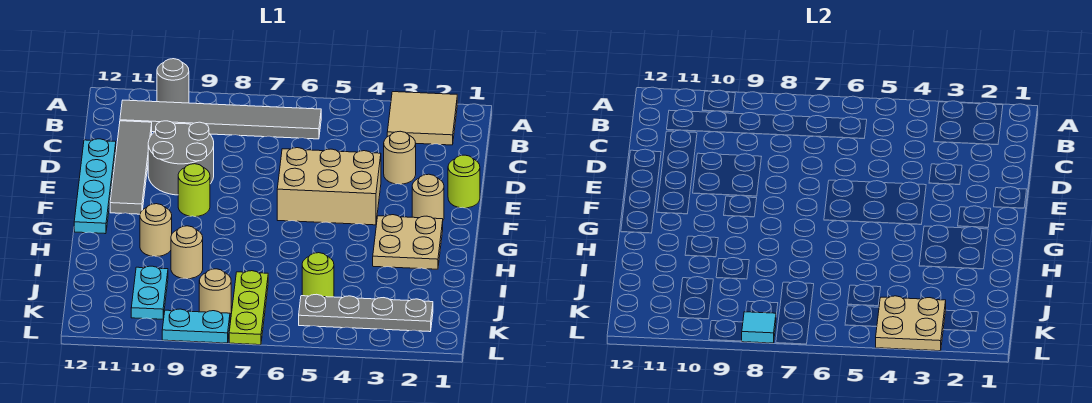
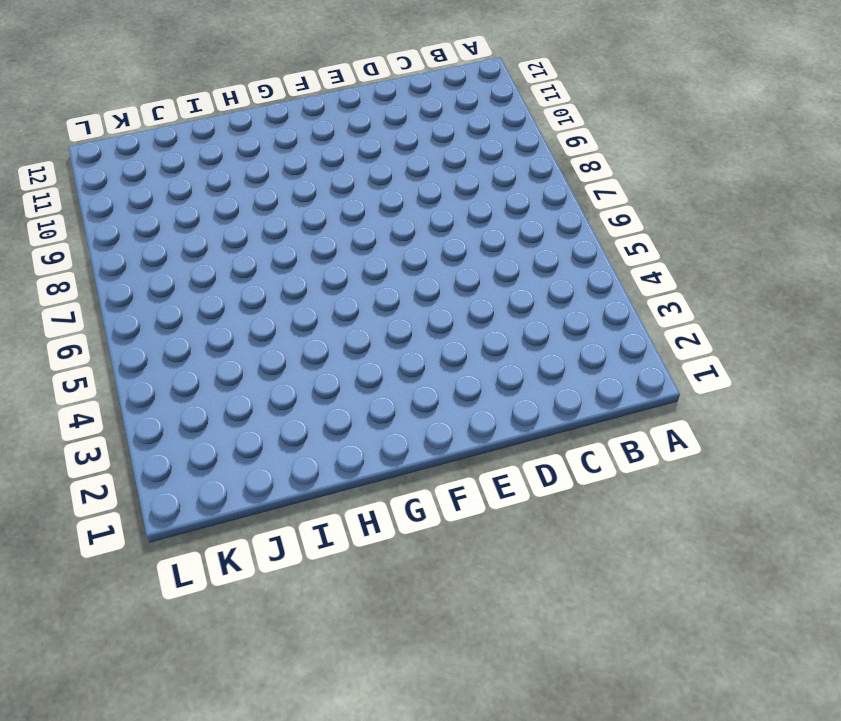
none -> tan tile A2:B3 level 1
none -> grey round brick A10 level 1
none -> grey tile B6:B11 level 1

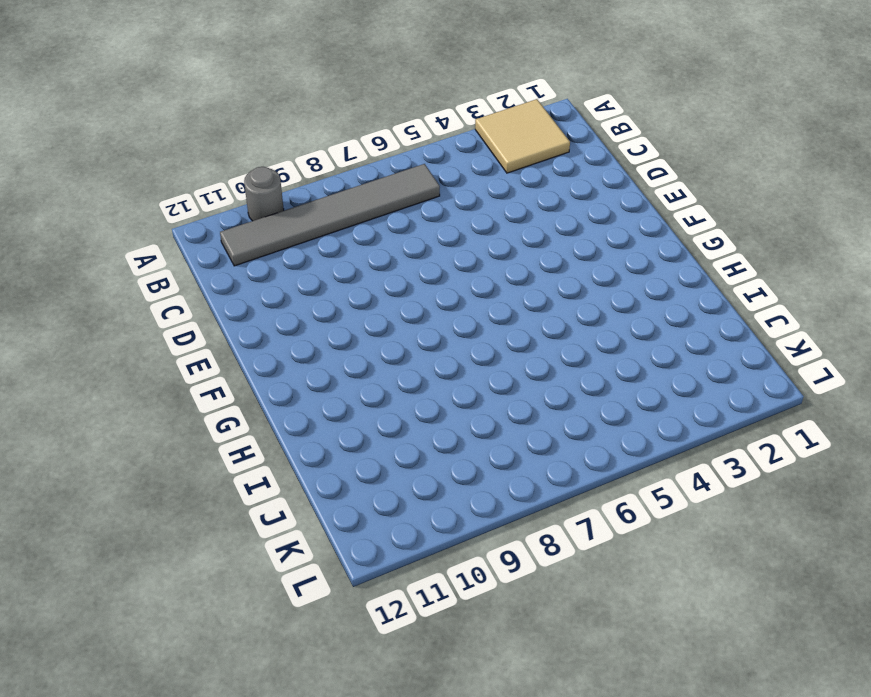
none -> grey tile C11:F11 level 1
none -> tan round brick D3 level 1
none -> grey round brick D9:E10 level 1

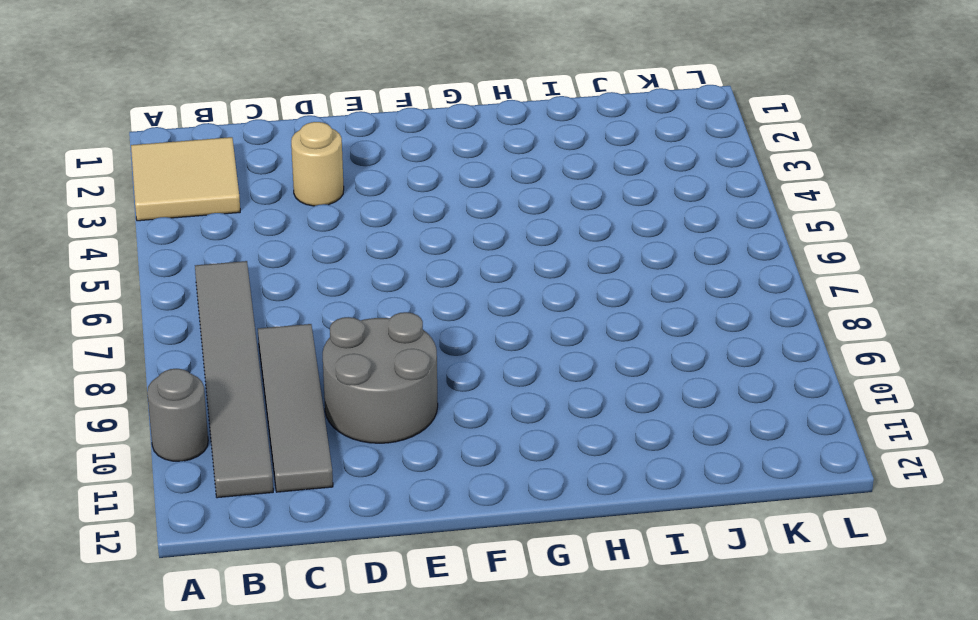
grey tile C8:C11 level 1 -> grey tile C11:F11 level 1
none -> cyan plate D12:G12 level 1
none -> lime round brick E1 level 1
none -> tan brick E4:F6 level 1

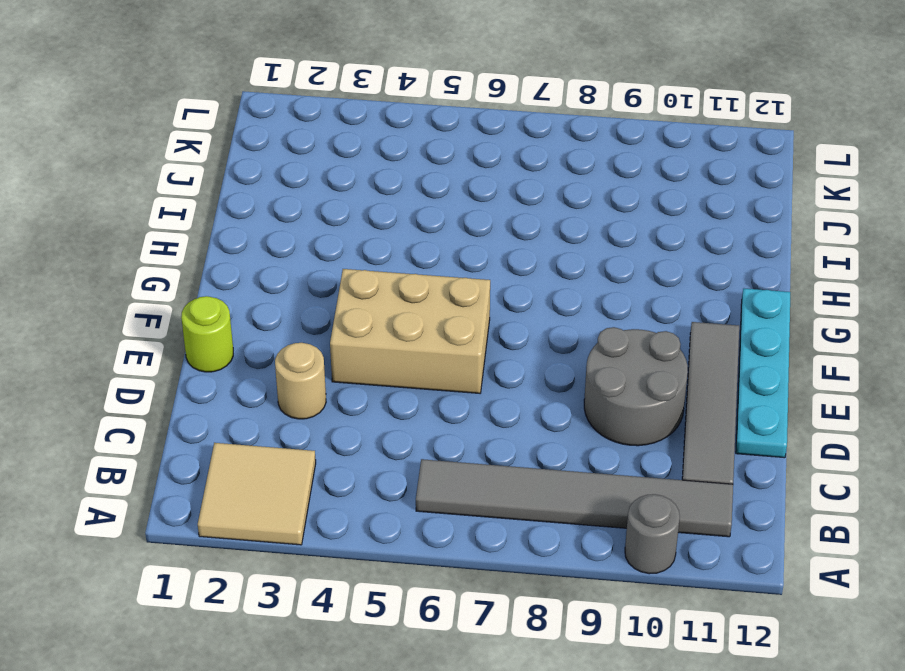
none -> tan round brick F2 level 1
none -> lime round brick F9 level 1
none -> tan plate G2:H3 level 1

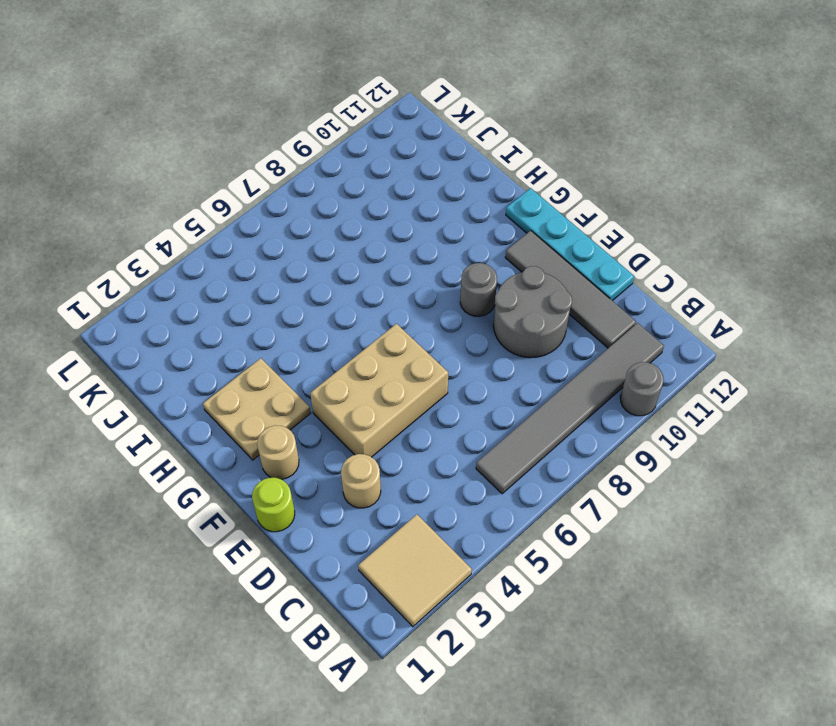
grey round brick F9 level 1 -> lime round brick F9 level 1
none -> tan round brick H10 level 1
none -> tan round brick I9 level 1
none -> lime round brick J5 level 1

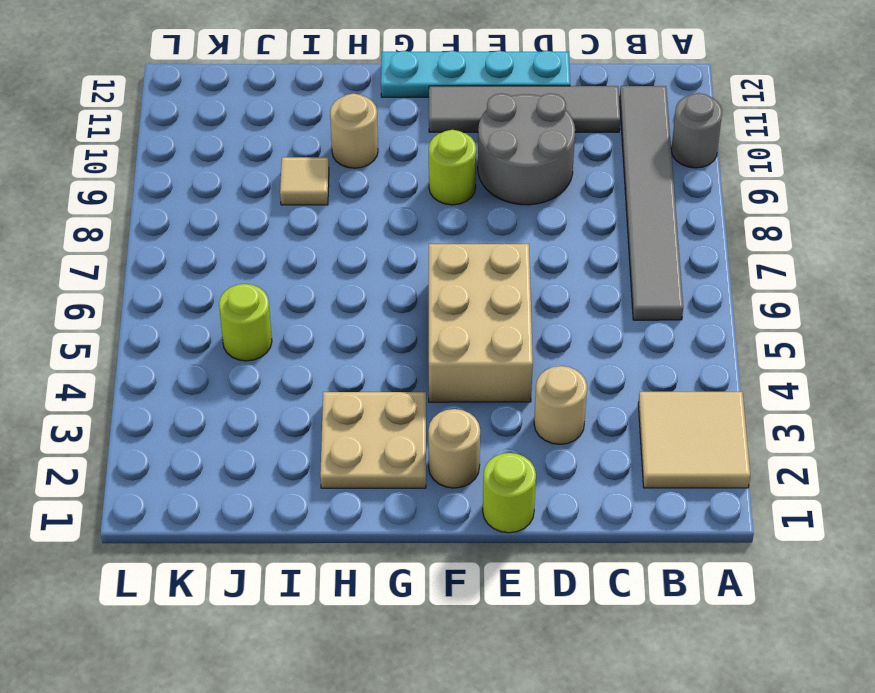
tan tile I9 level 1 -> tan round brick I9 level 1
none -> lime plate J7:L7 level 1
none -> cyan plate J10:K10 level 1
none -> grey plate K2:K5 level 1

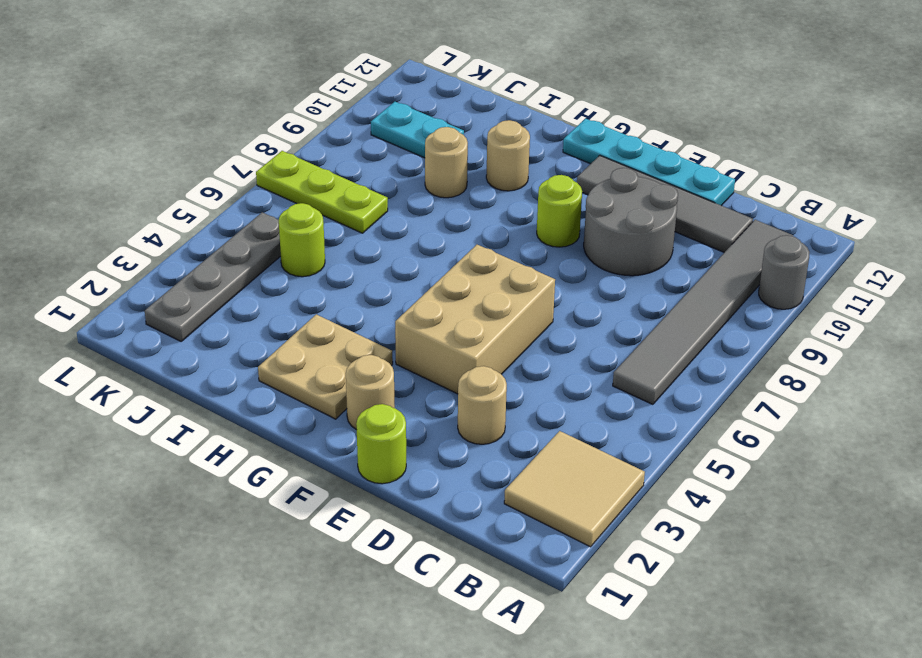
none -> tan round brick K8 level 1
none -> cyan plate L8:L9 level 1
none -> tan plate K3:L4 level 2

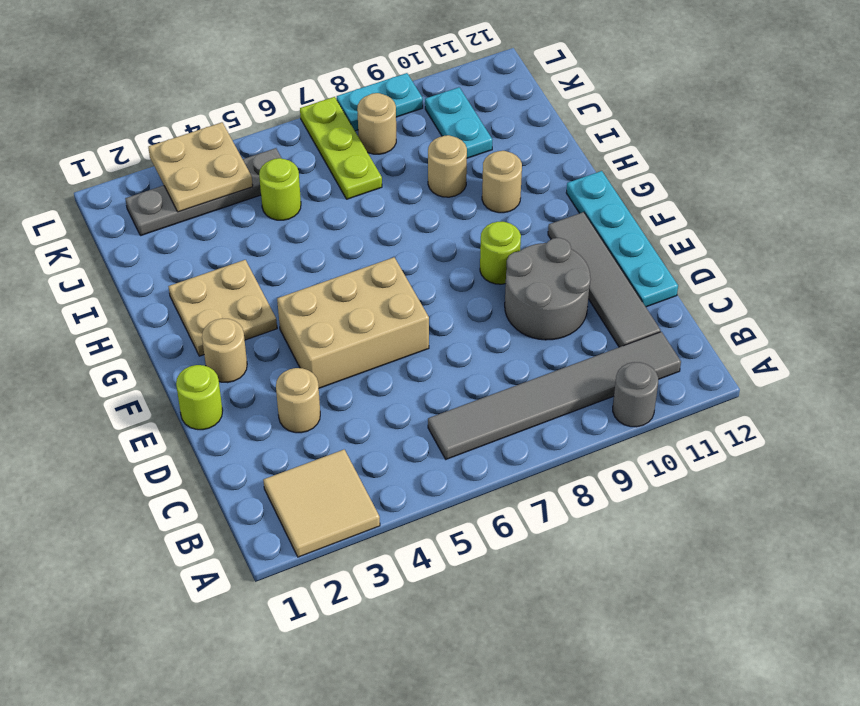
none -> cyan tile L8 level 2

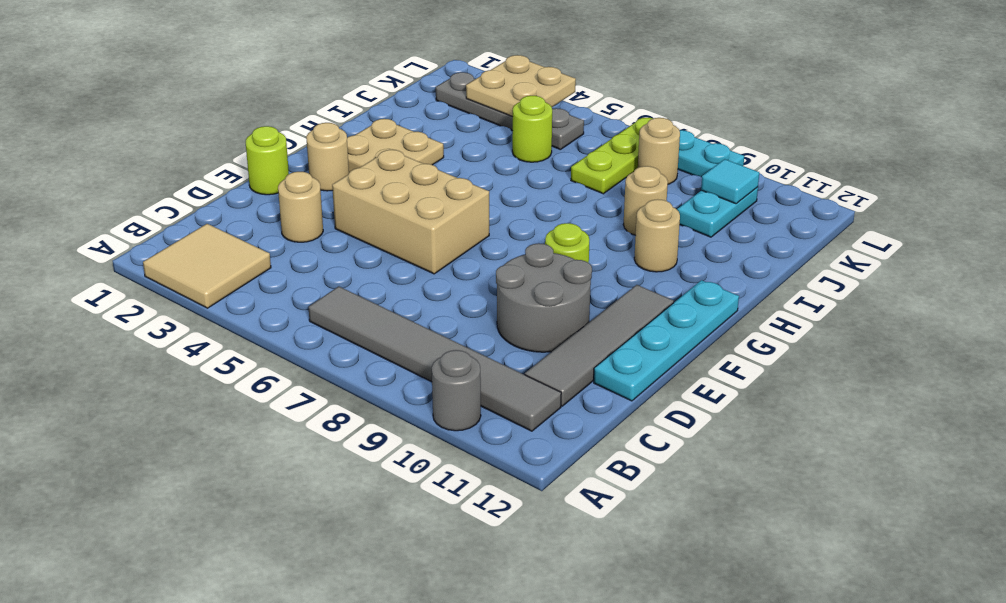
cyan tile K10 level 2 -> cyan tile L8 level 2

